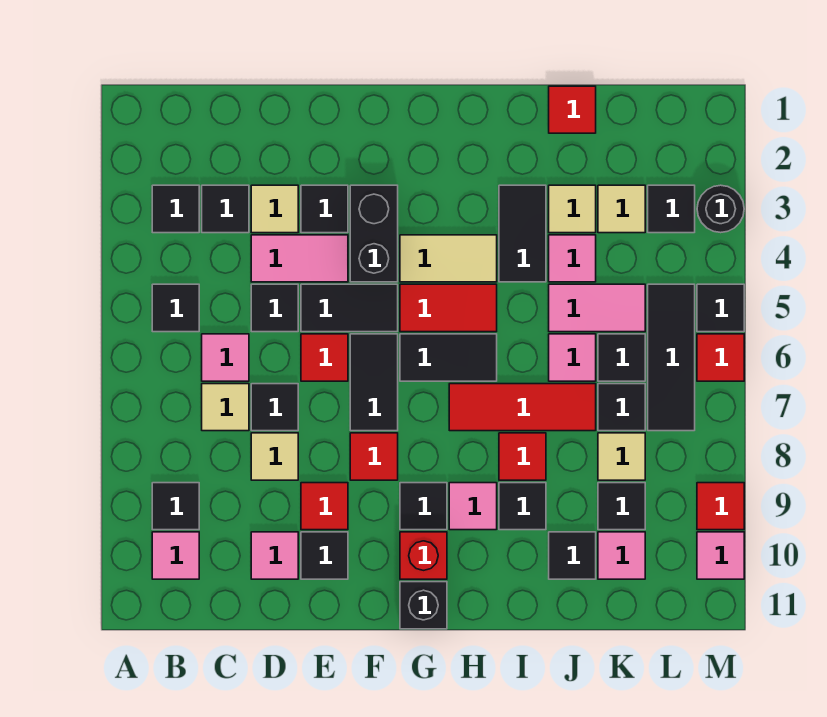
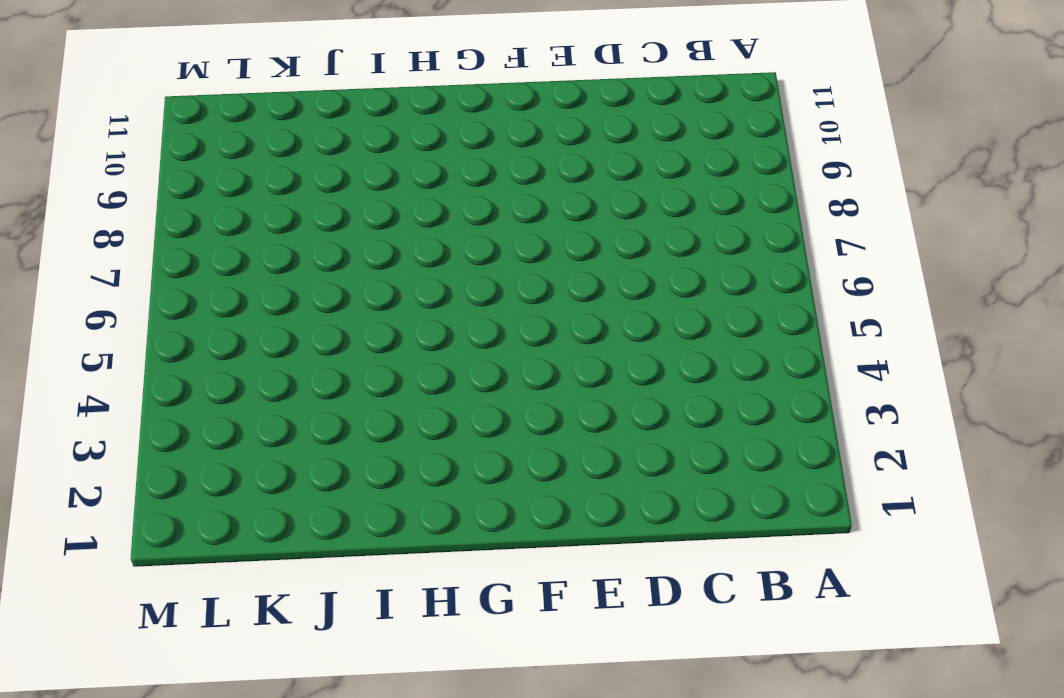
none -> black tile B3 level 1
none -> black tile B5 level 1
none -> black tile B9 level 1
none -> pink tile B10 level 1

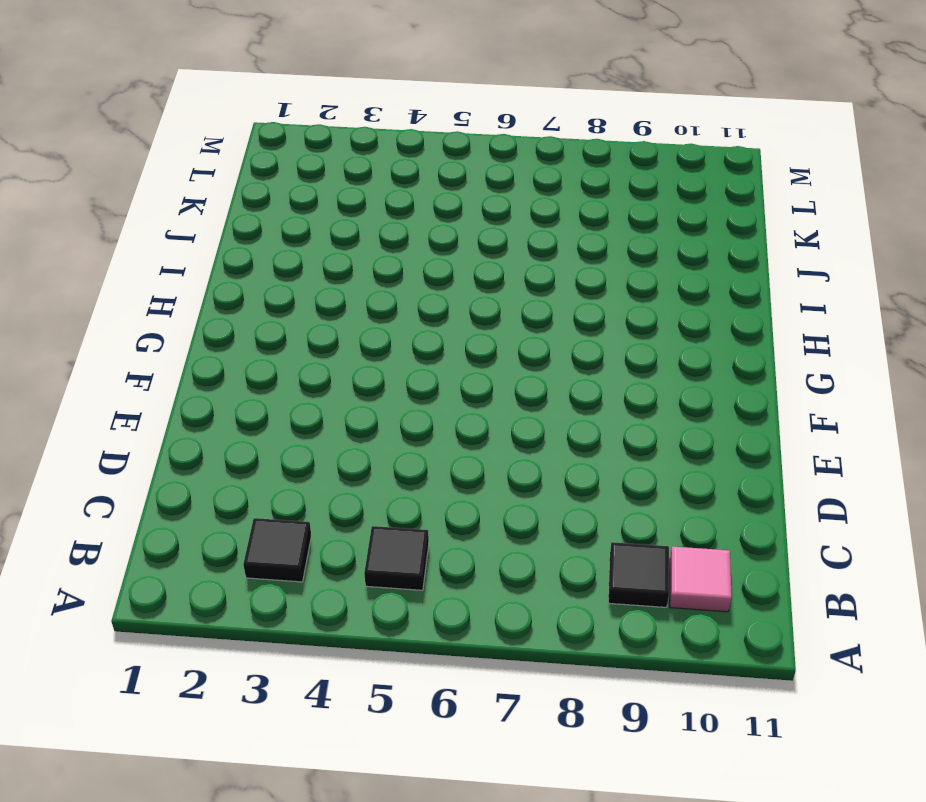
none -> black tile C3 level 1
none -> pink tile C6 level 1
none -> tan tile C7 level 1
none -> tan tile D3 level 1

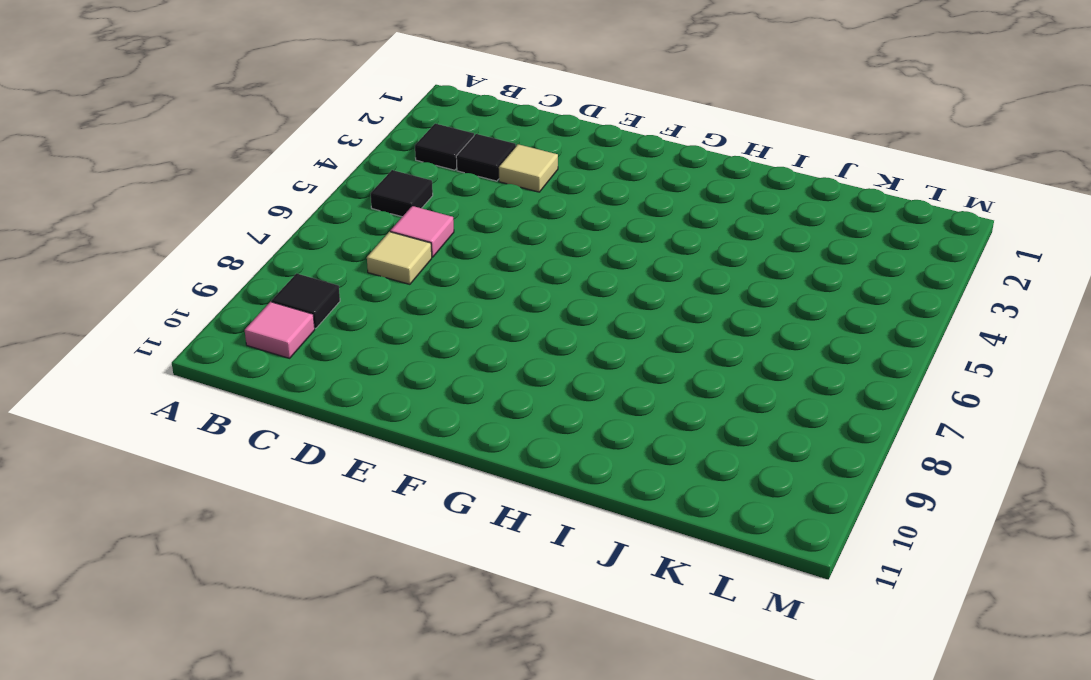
none -> pink tile D4:E4 level 1
none -> black tile D5 level 1
none -> black tile D7 level 1
none -> tan tile D8 level 1

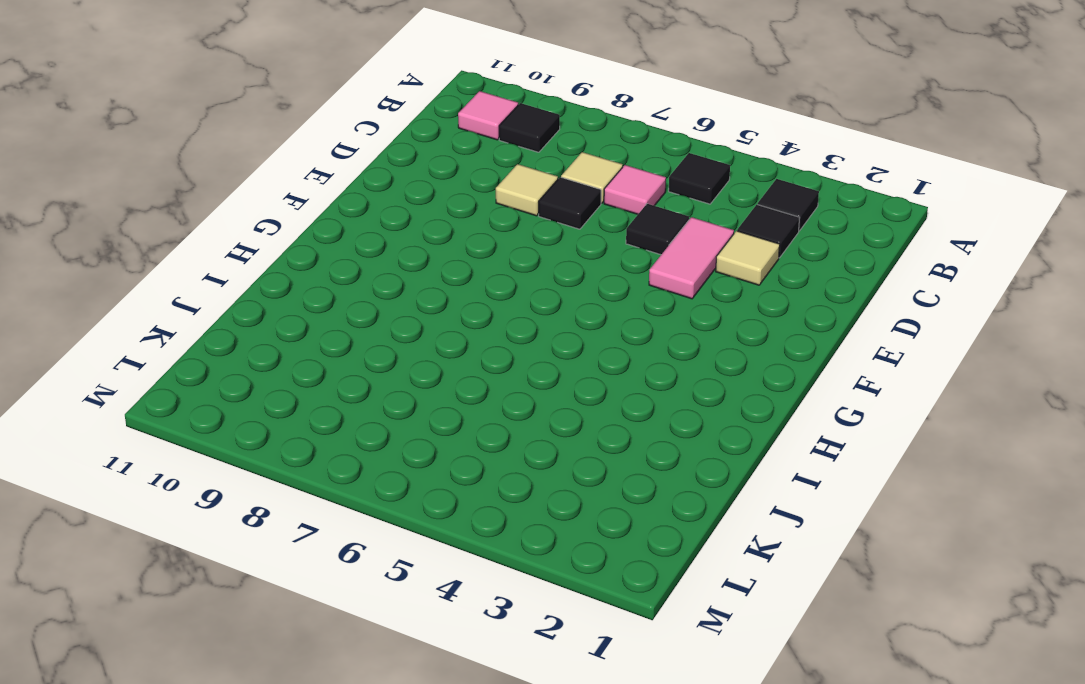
none -> pink tile D10 level 1
none -> black tile E3 level 1
none -> black tile E5:F5 level 1
none -> red tile E6 level 1

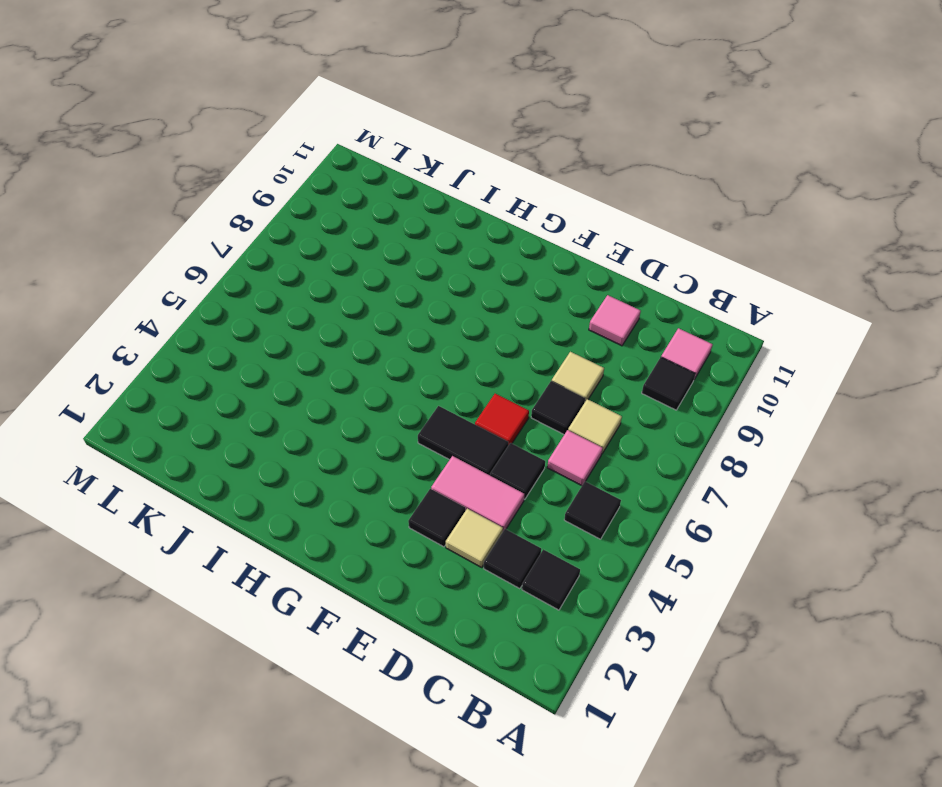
none -> red tile E9 level 1
none -> black tile E10 level 1
none -> black brick F3:F4 level 1
none -> black tile F6:F7 level 1

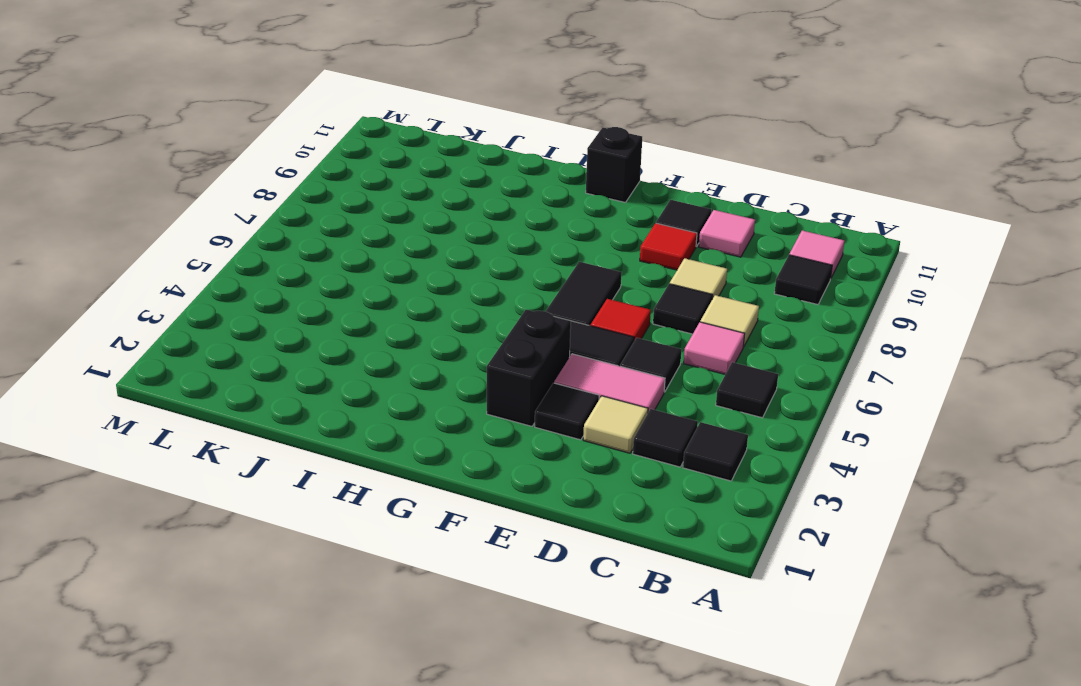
none -> red tile F8 level 1
none -> tan tile G4:H4 level 1
none -> red tile G5:H5 level 1
none -> black tile G6:H6 level 1

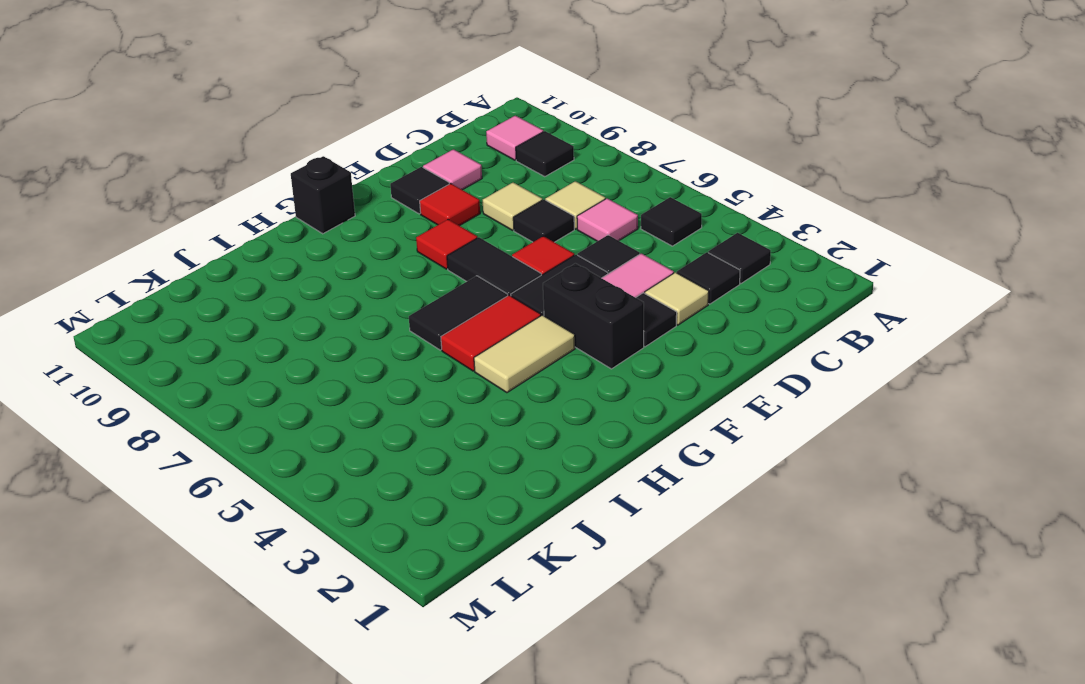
none -> black tile G9 level 1
none -> red brick G10 level 1
none -> red tile H7:J7 level 1
none -> pink tile H9 level 1

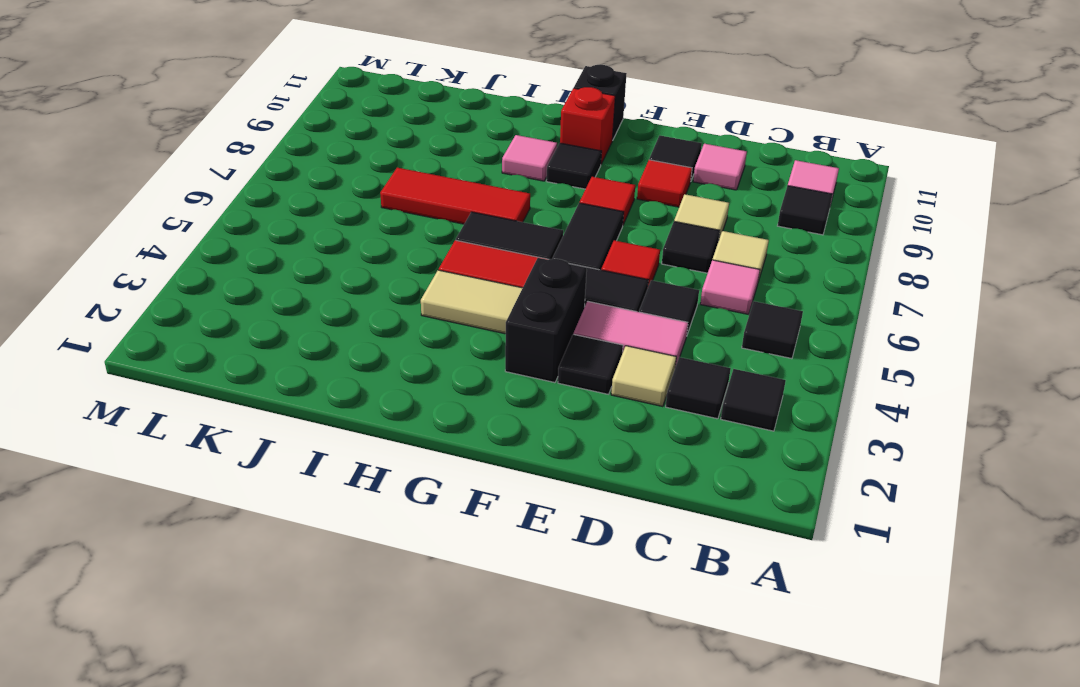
none -> black tile I3:I4 level 1
none -> red tile I8 level 1
none -> black tile I9 level 1
none -> red tile J1 level 1

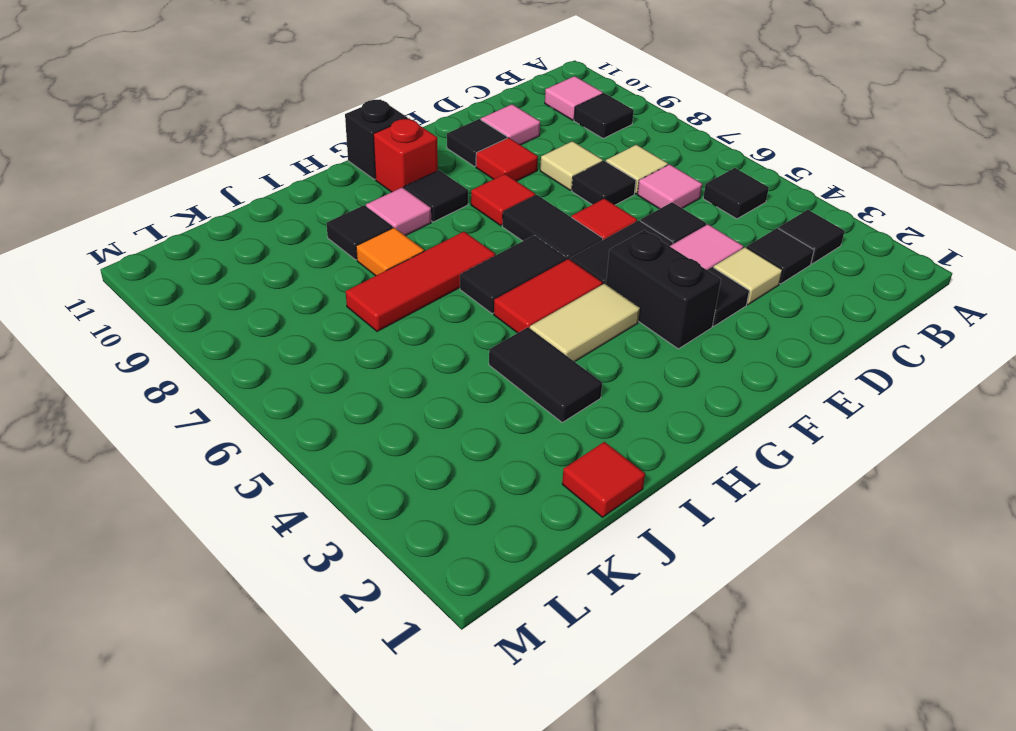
orange tile I8 level 1 -> red tile I8 level 1
none -> tan tile J3 level 1
none -> pink tile J4 level 1
none -> pink tile J5:K5 level 1
none -> pink tile J6 level 1

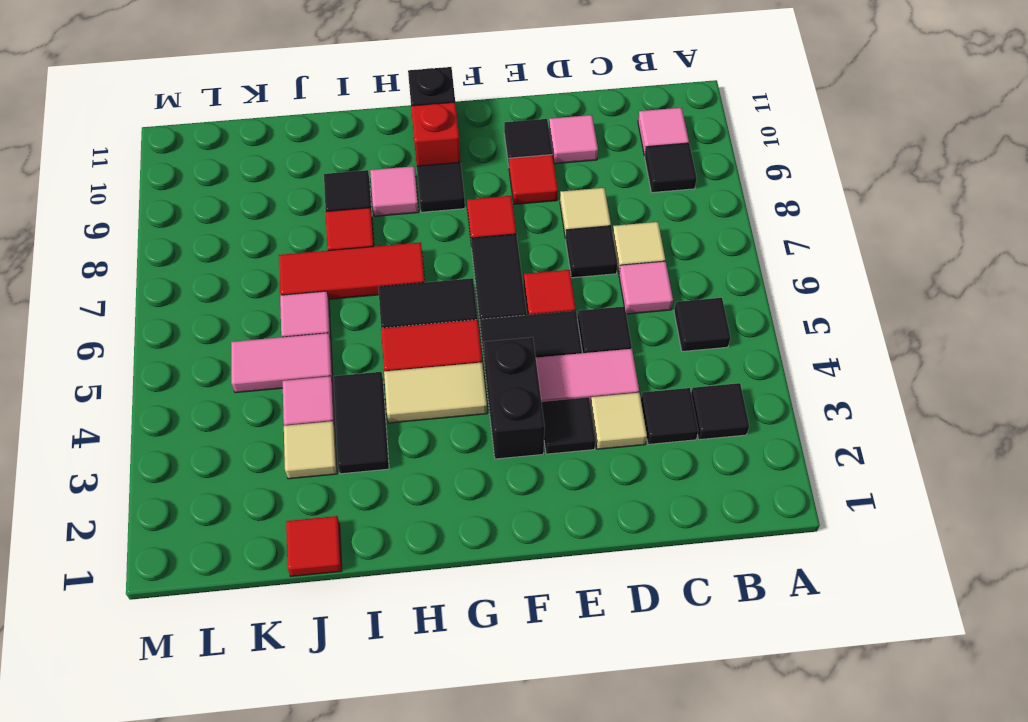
none -> black tile J10 level 1
none -> tan tile K3 level 1
none -> black tile K6 level 1
none -> black tile K7 level 1

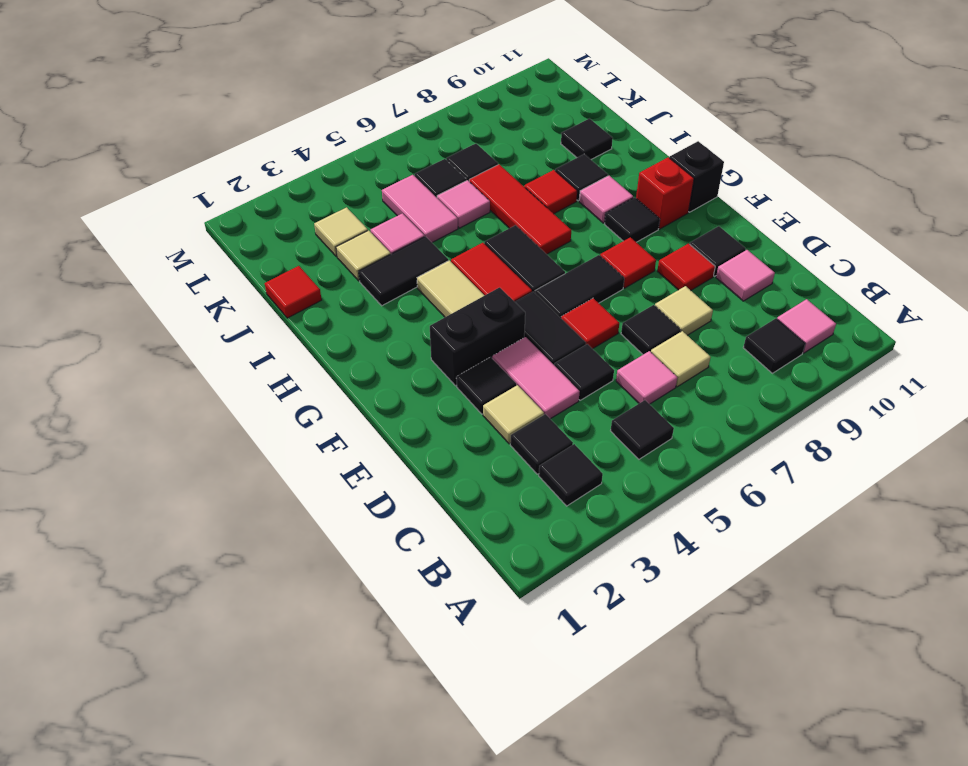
none -> tan tile K8 level 1
none -> black tile K9 level 1
none -> pink tile K10 level 1
none -> black tile L3 level 1

